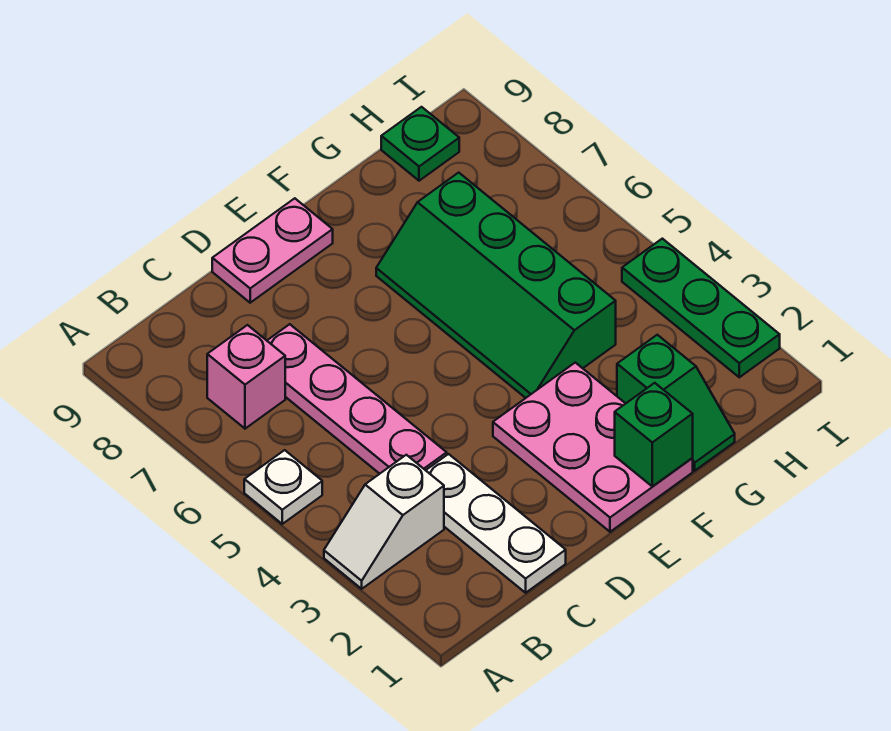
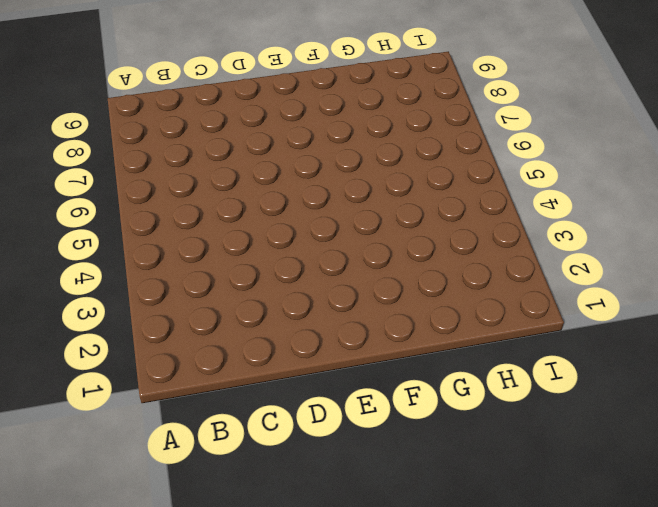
none -> white slope A3:B3 level 1 top B
none -> white plate A5 level 1
none -> pink brick B7 level 1

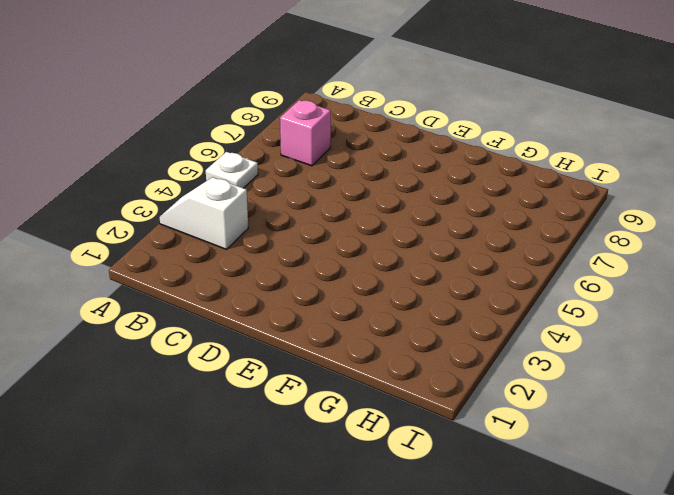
none -> white plate C1:C3 level 1
none -> pink plate C4:C7 level 1
none -> pink plate D9:E9 level 1

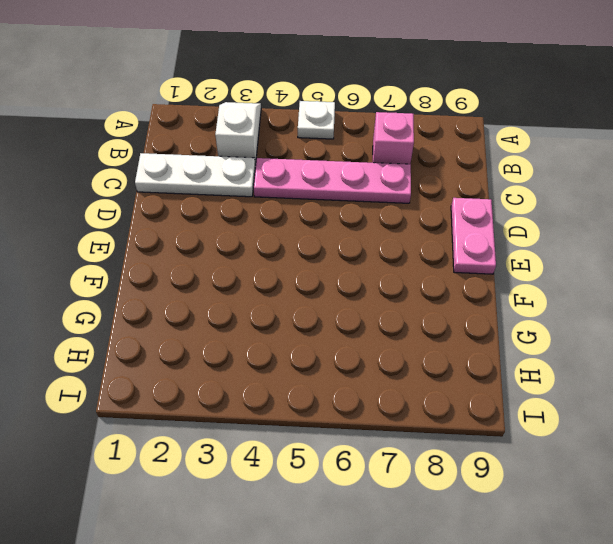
none -> pink plate E1:F3 level 1
none -> green slope F4:G7 level 1 top G
none -> green slope G1:G2 level 1 top 2

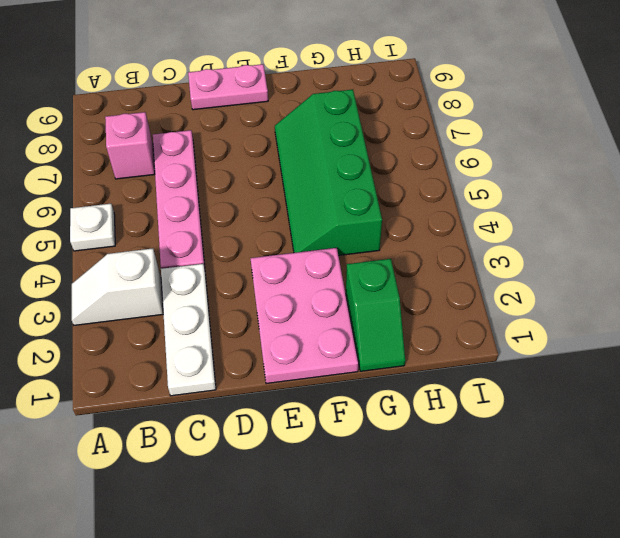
none -> green plate H9 level 1
none -> green plate I2:I4 level 1
none -> green brick F1 level 2

